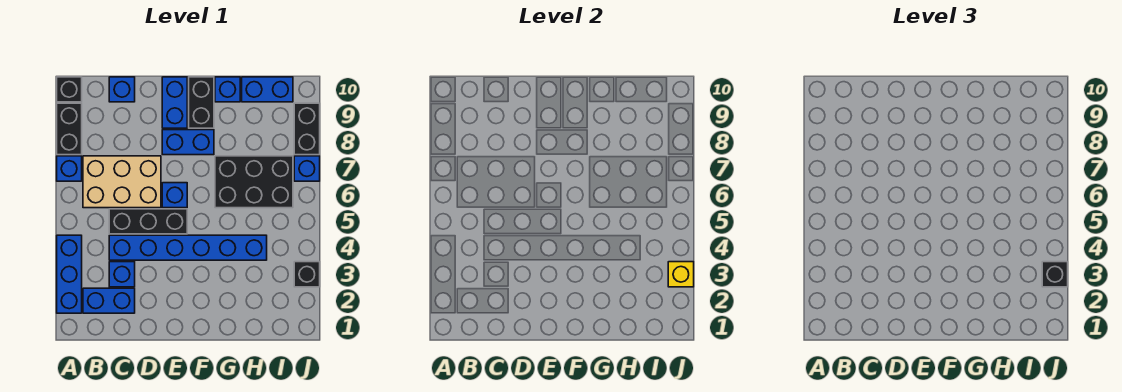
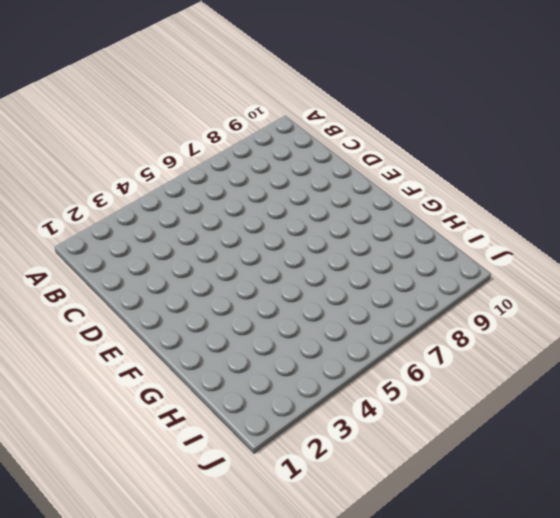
none -> blue brick A2:A4 level 1
none -> blue brick A7 level 1
none -> black brick A8:A9 level 1

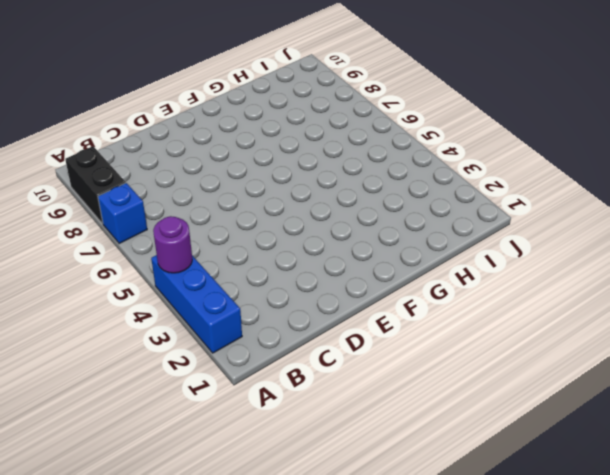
purple round brick A4 level 2 -> none
none -> black brick A10 level 1
none -> blue brick B2:C2 level 1
none -> tan brick B6:D7 level 1

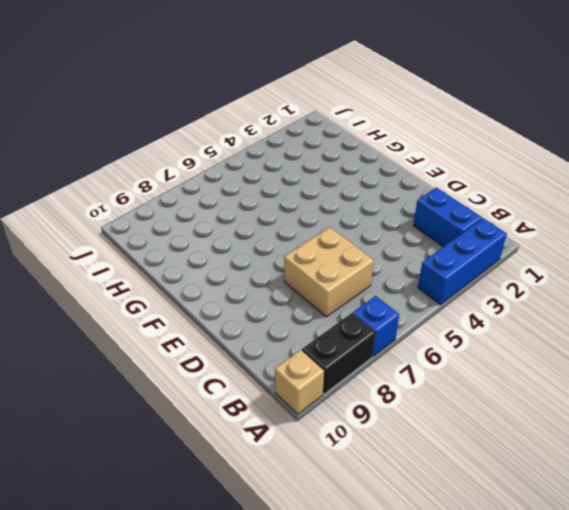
tan brick A10 level 1 -> black brick A10 level 1
tan brick C6:D7 level 1 -> tan brick B6:D7 level 1
none -> blue brick C3 level 1
none -> blue brick C4:H4 level 1
none -> black brick C5:E5 level 1

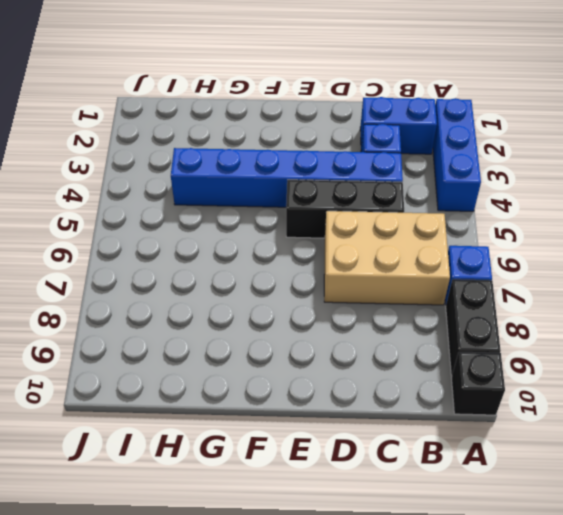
none -> blue brick C10 level 1
none -> blue brick E6 level 1
none -> blue brick E8:F8 level 1

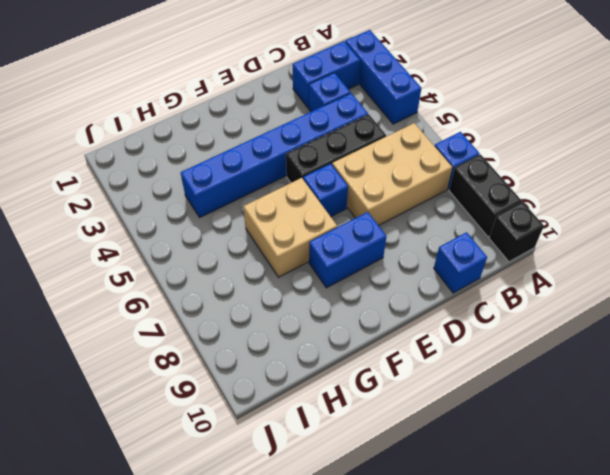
tan brick F6:G7 level 1 -> black brick G6:I7 level 1
none -> blue brick E9:E10 level 1
none -> black brick F9:F10 level 1
none -> blue brick G10 level 1

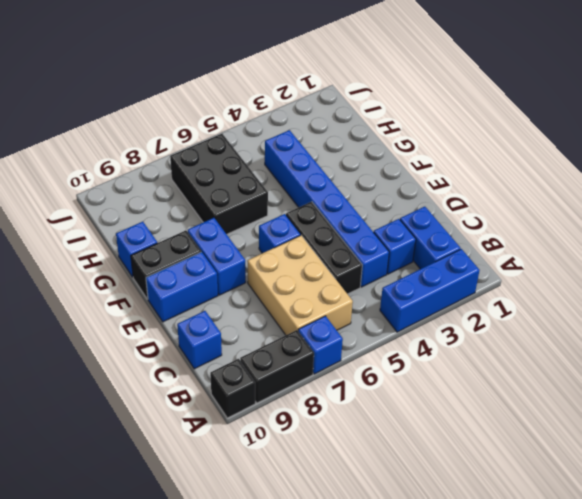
none -> blue brick H10:I10 level 1
none -> black brick J3 level 1
none -> blue brick J7 level 1

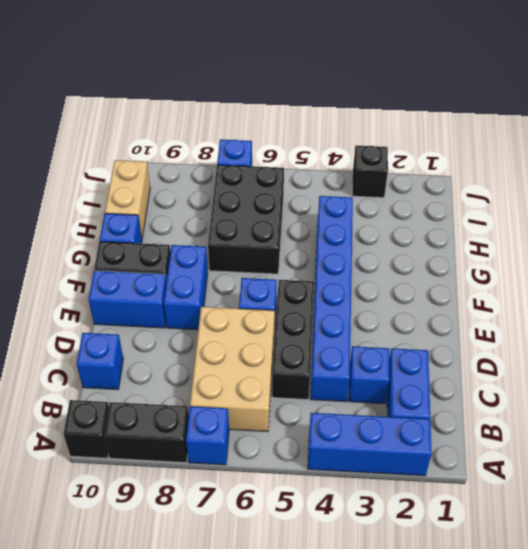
tan brick H10:I10 level 1 -> blue brick H10:I10 level 1
none -> black brick J8:J9 level 1
none -> yellow brick J3 level 2
none -> black brick J3 level 3

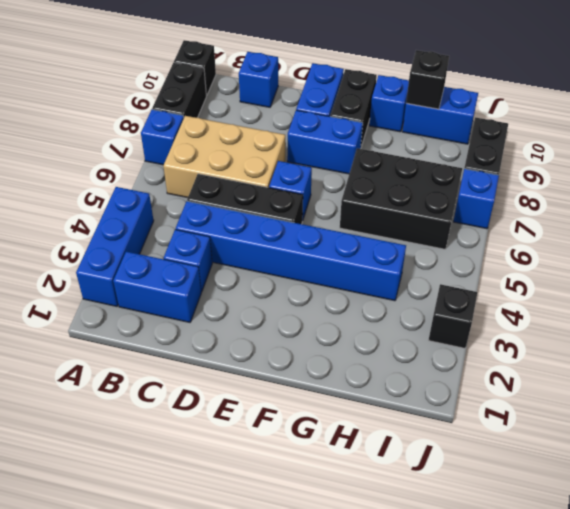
black brick H10 level 2 -> black brick J3 level 3
none -> yellow brick J3 level 2

